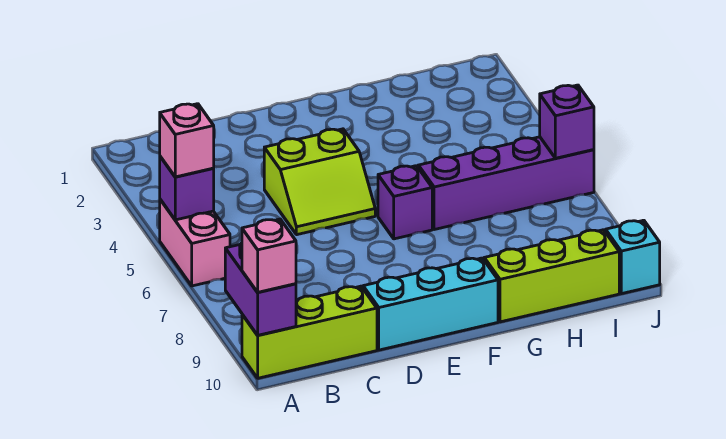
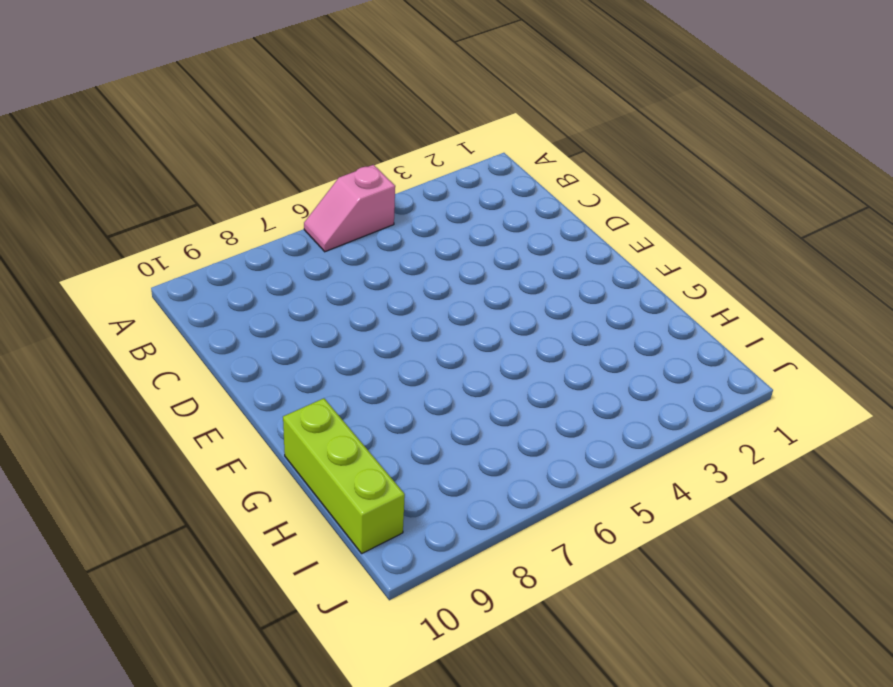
pink slope A5:A6 level 1 top 5 -> pink brick A5:A6 level 1
none -> lime brick A10:C10 level 1
none -> lime slope D4:E5 level 1 top 4
none -> cyan brick D10:F10 level 1

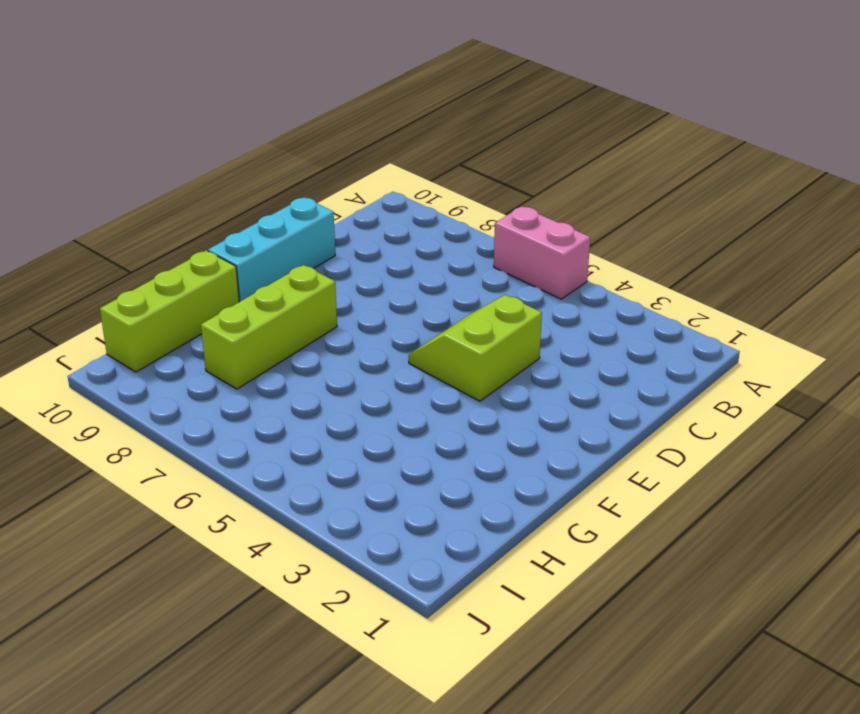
lime brick F8:H8 level 1 -> lime brick A10:C10 level 1
none -> purple brick F6 level 1
none -> purple brick G6:J6 level 1
none -> cyan brick J10 level 1

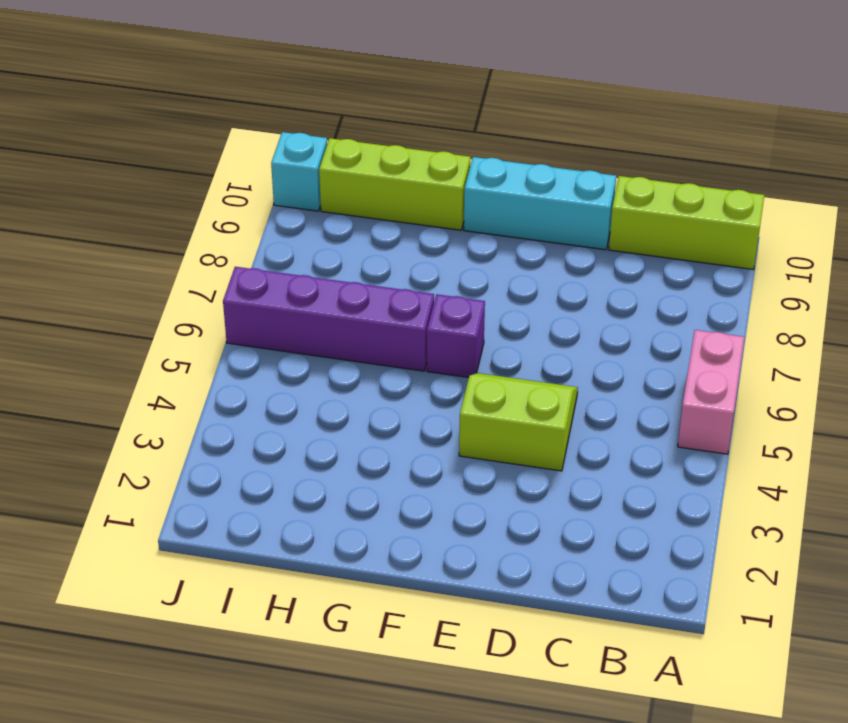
none -> purple brick A5 level 2
none -> purple brick A9:A10 level 2
none -> purple brick J6 level 2

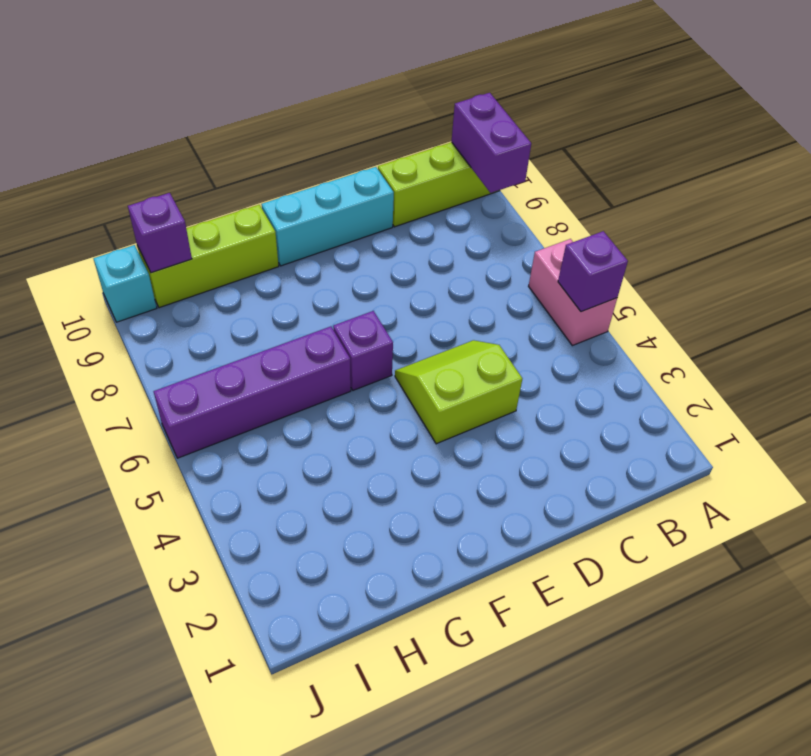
purple brick I10 level 2 -> purple brick J6 level 2
none -> pink brick A5 level 3
none -> pink brick A10 level 3

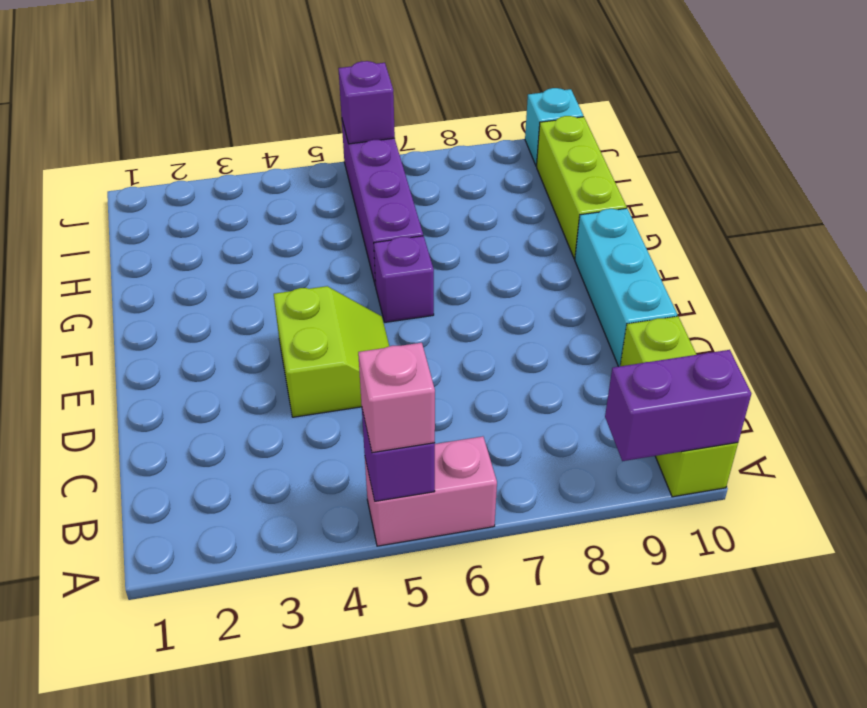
none -> pink brick A10 level 3

